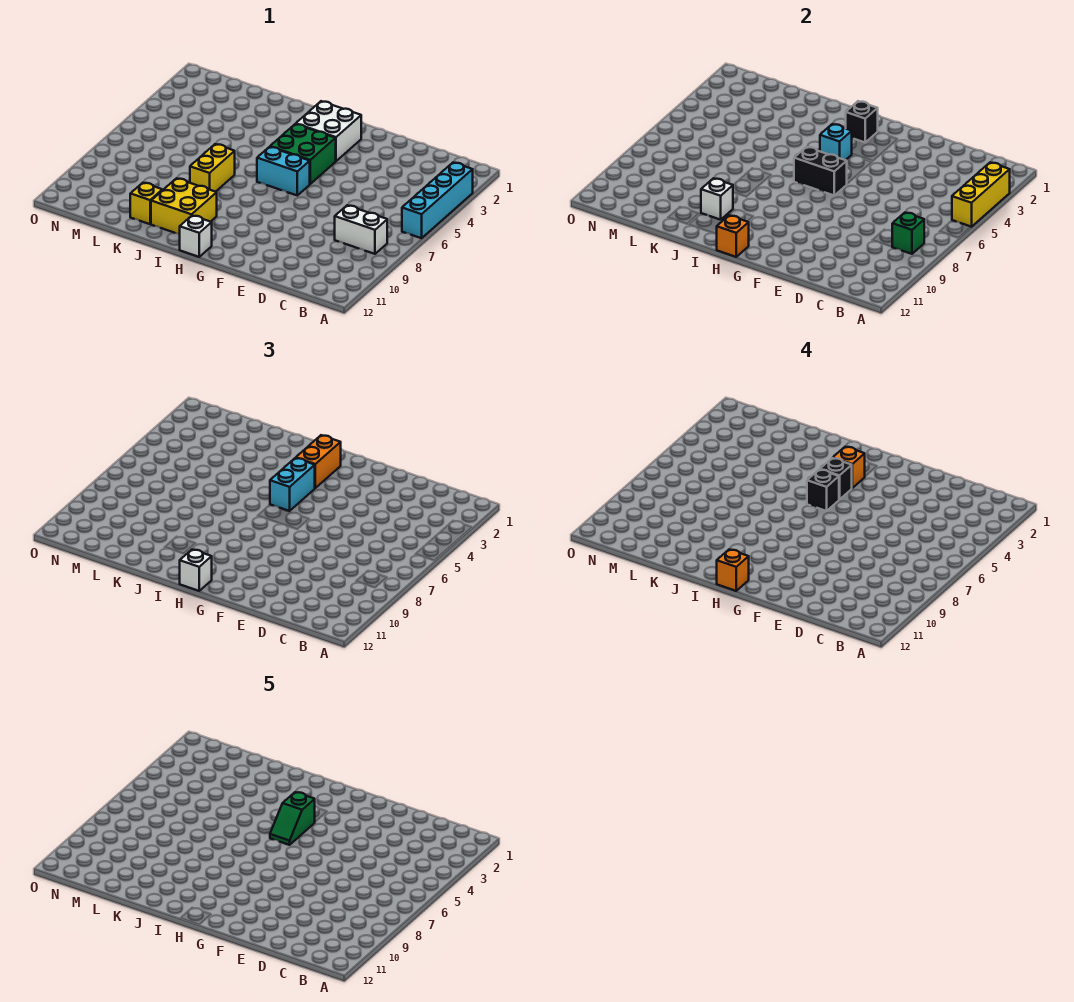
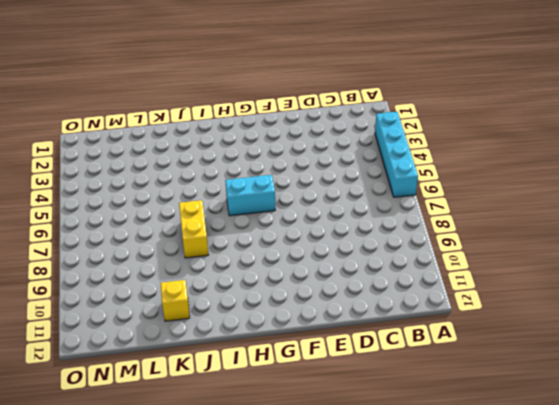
none -> white brick B8:C8 level 1
none -> white brick G2:H3 level 1
none -> green brick G4:H5 level 1

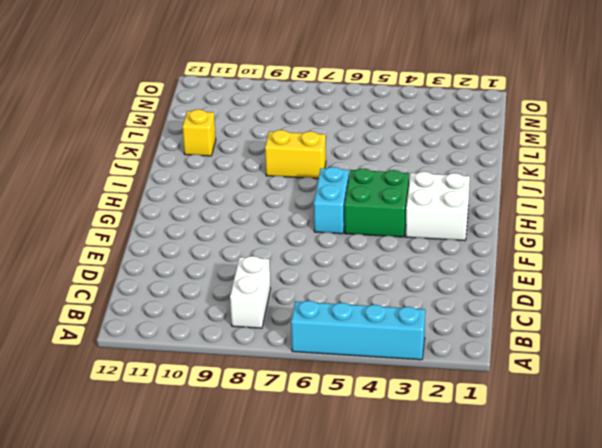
none -> white brick H12 level 1
none -> yellow brick I10:J11 level 1
none -> yellow brick A3:A5 level 2

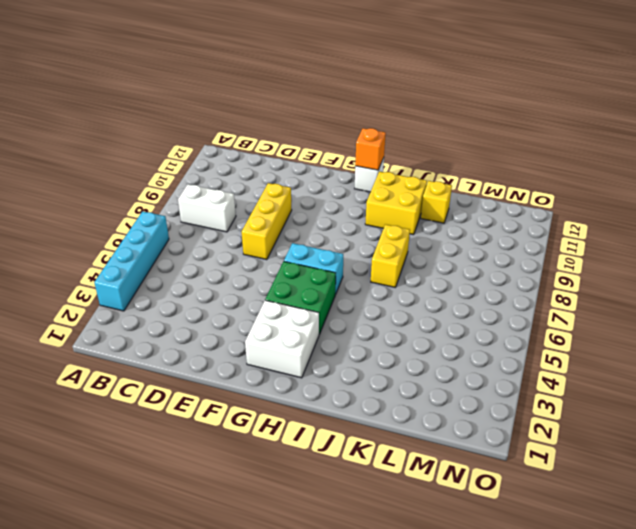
yellow brick E7:E9 level 1 -> yellow brick A3:A5 level 2
none -> green brick B8 level 2
none -> black brick G6:H6 level 2
none -> black brick H2 level 2

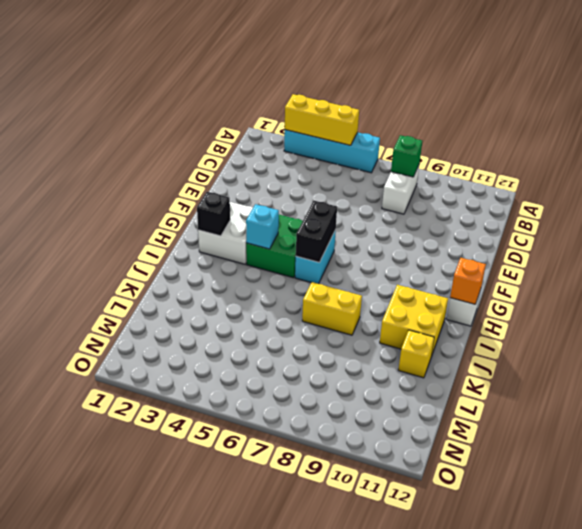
none -> white brick J10 level 2
none -> orange brick H2:H3 level 3
none -> cyan brick H4:H5 level 3

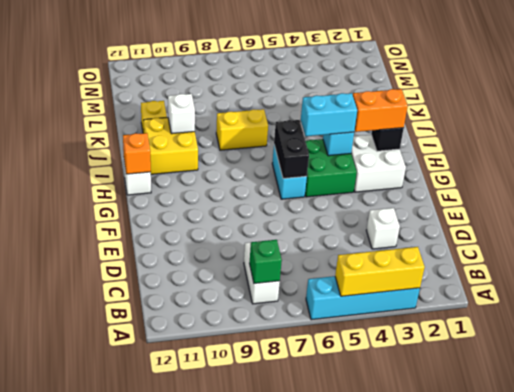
white brick D3 level 1 -> white brick H12 level 3
none -> orange brick H3 level 4
none -> black brick H4 level 4
none -> black brick H5 level 4

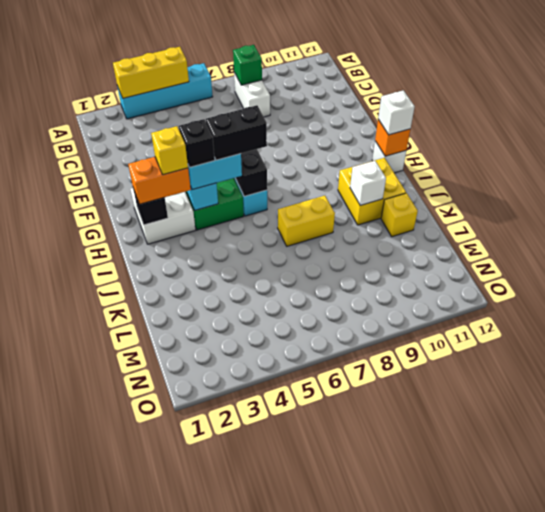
yellow brick H3 level 4 -> orange brick H3 level 4
black brick H5:H6 level 4 -> black brick H5 level 4
none -> orange brick H12 level 4
none -> green slope H4:H5 level 5 top 4

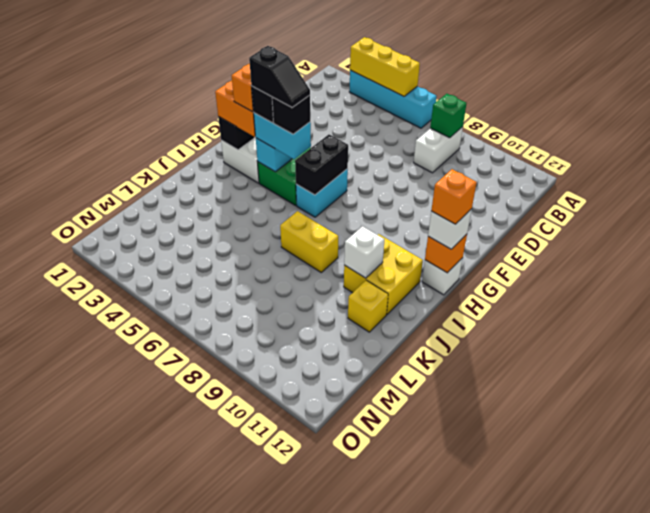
black slope H4:H5 level 5 top 4 -> green slope H4:H5 level 5 top 4

